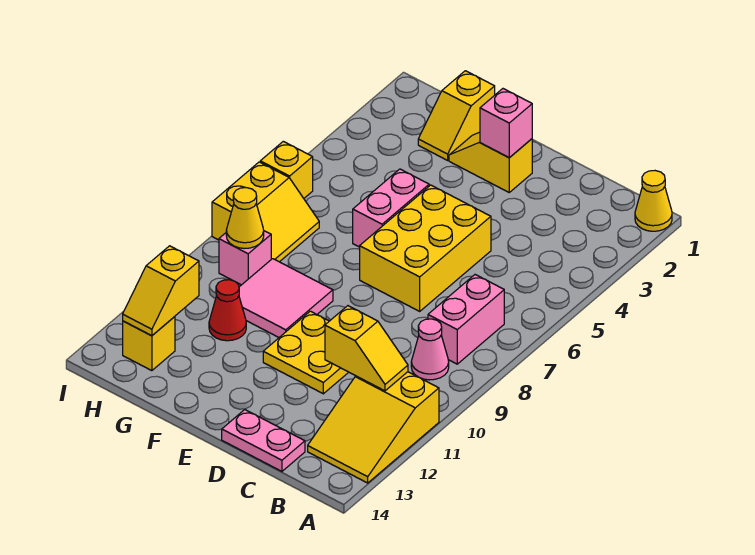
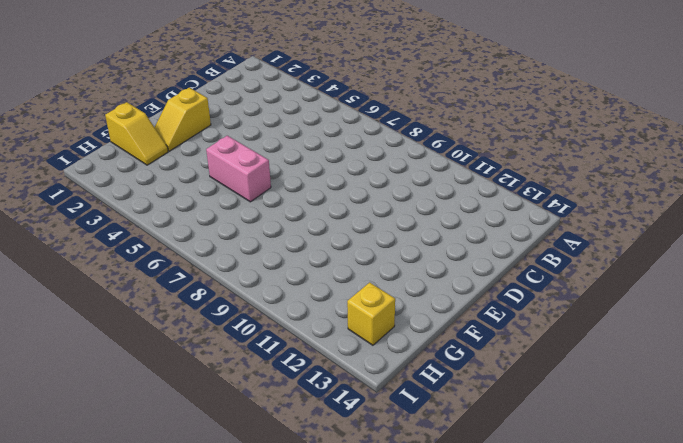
none -> yellow cone A1 level 1
none -> yellow slope A11:B13 level 1 top 11
none -> pink brick B7:B8 level 1

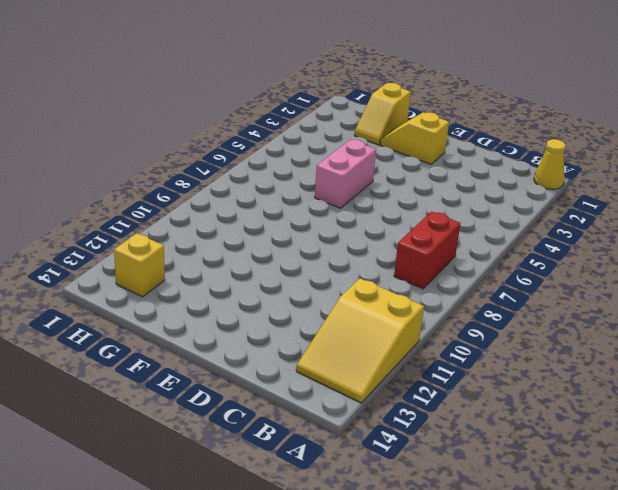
red brick B7:B8 level 1 -> pink brick B7:B8 level 1
none -> pink cone B9 level 1
none -> pink plate C14:D14 level 1
none -> yellow brick D5:E7 level 1

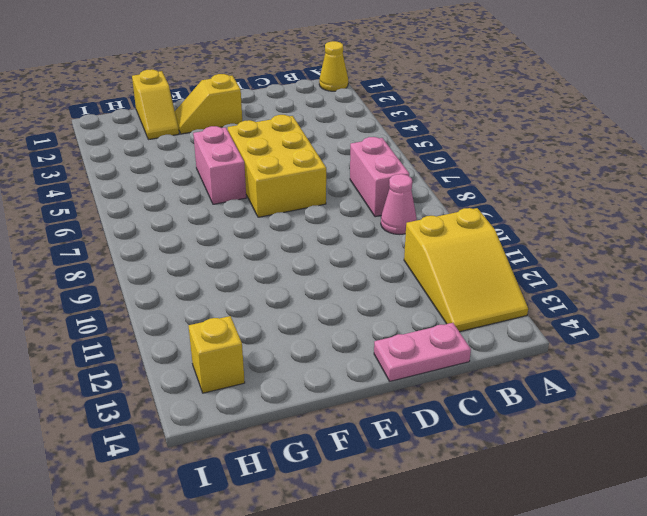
none -> yellow plate D10:E11 level 1
none -> pink tile F9:G10 level 1
none -> red cone G11 level 1

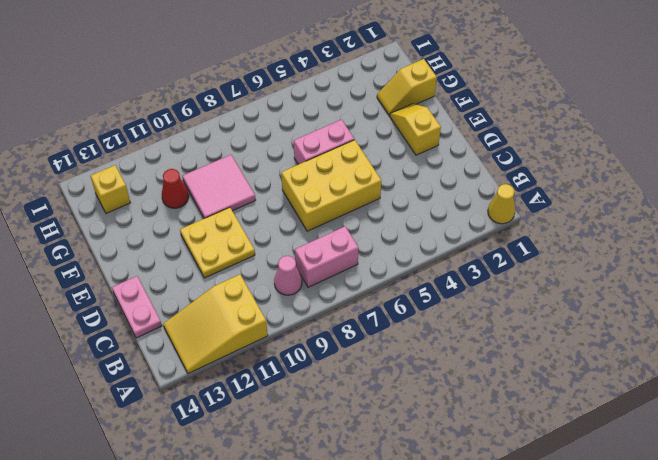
none -> yellow slope H7:I8 level 1 top I
none -> pink brick H9 level 1
none -> yellow brick I6 level 1

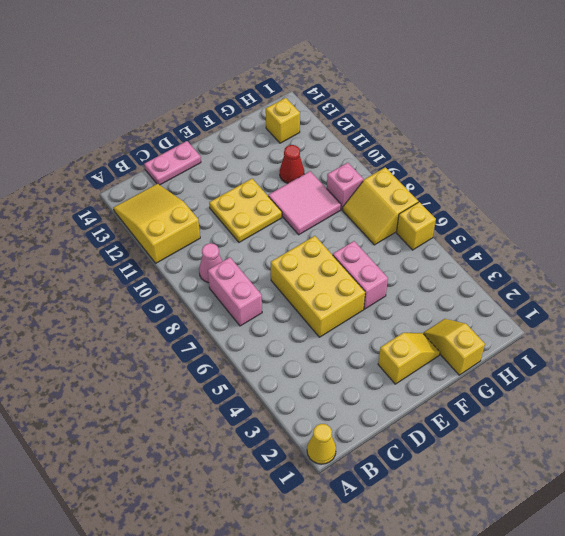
none -> yellow slope B11:C11 level 2 top C
none -> pink brick E2 level 2
none -> yellow cone H9 level 2

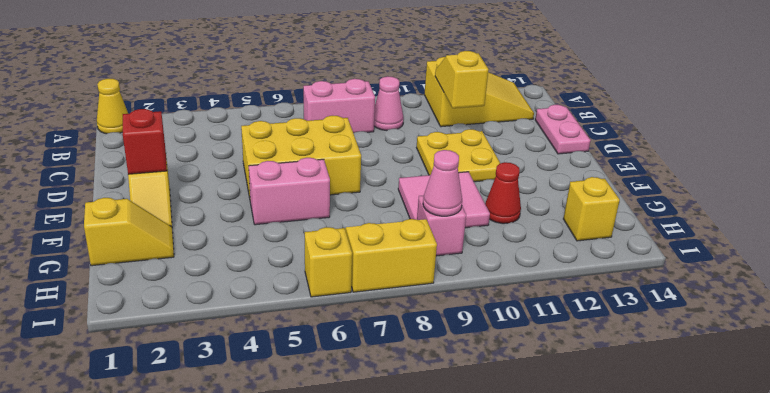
red brick E2 level 2 -> pink brick E2 level 2
pink cone H9 level 2 -> yellow cone H9 level 2
none -> yellow slope H12:H13 level 2 top 12

